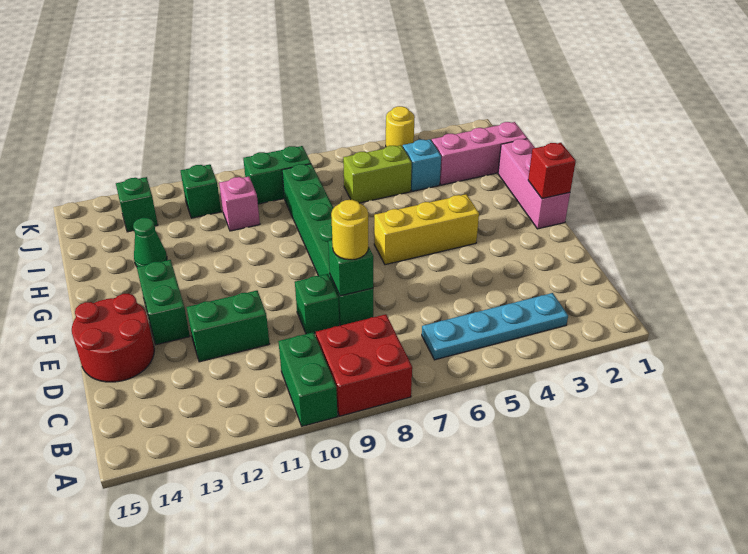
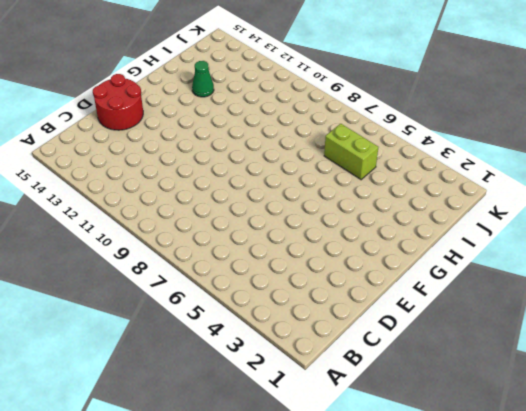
none -> red brick A8:B9 level 1
none -> green brick A10:B10 level 1
none -> cyan plate B3:B6 level 1

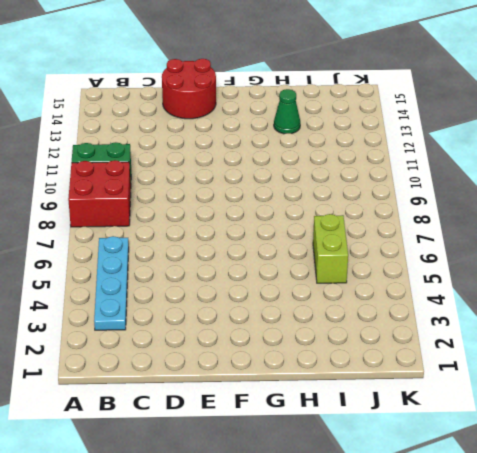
none -> green brick D8:I8 level 1
none -> green brick D9 level 1
none -> green brick D11:D12 level 1

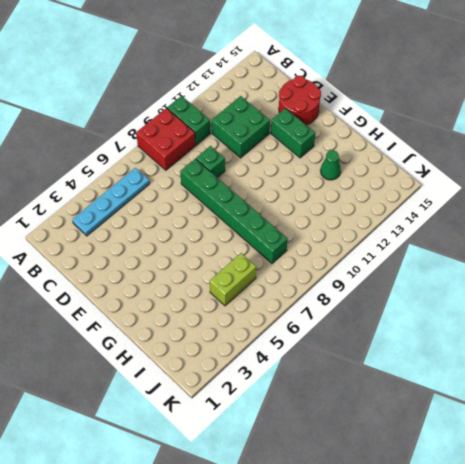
green brick C11:D12 level 1 -> green brick D11:D12 level 1
none -> pink brick F1:H1 level 1
none -> yellow brick F4:F6 level 1
none -> pink brick I1:I3 level 1

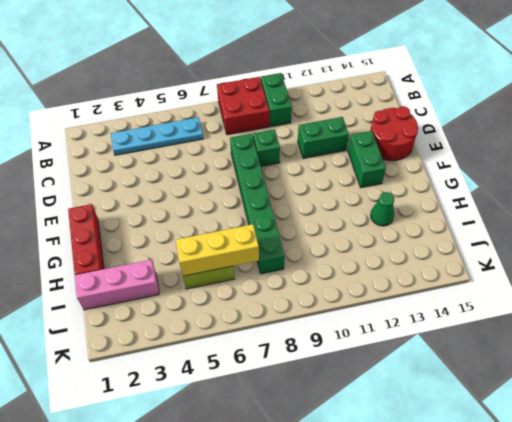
red brick F1:H1 level 1 -> pink brick F1:H1 level 1
yellow brick I5:I7 level 2 -> yellow brick F4:F6 level 1
none -> cyan brick I4 level 1
none -> pink brick I10 level 1
none -> green brick J8:J9 level 1

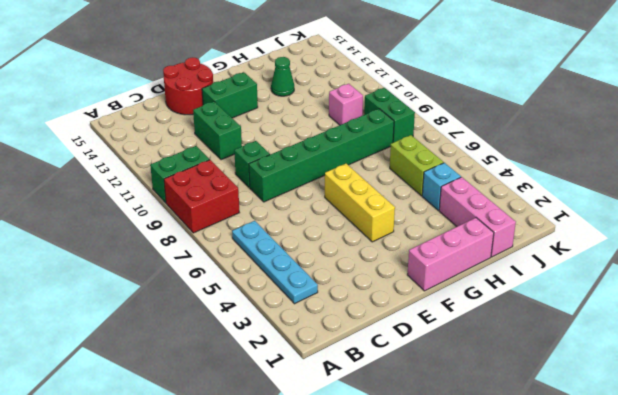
none -> green brick J11 level 1
none -> green brick J13 level 1
none -> yellow round brick K4 level 1

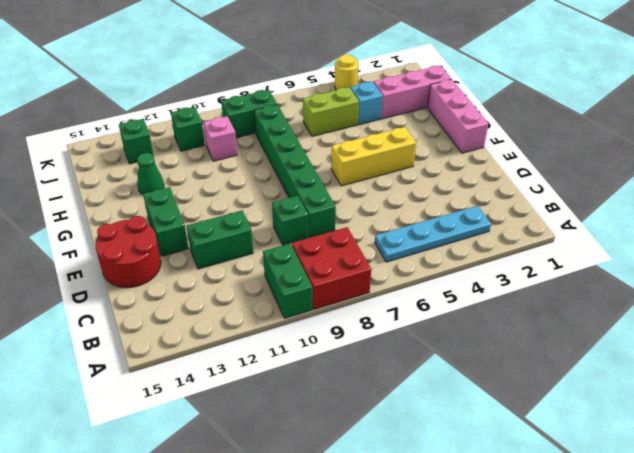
none -> green brick D8 level 2
none -> red brick F1 level 2
none -> yellow round brick D8 level 3

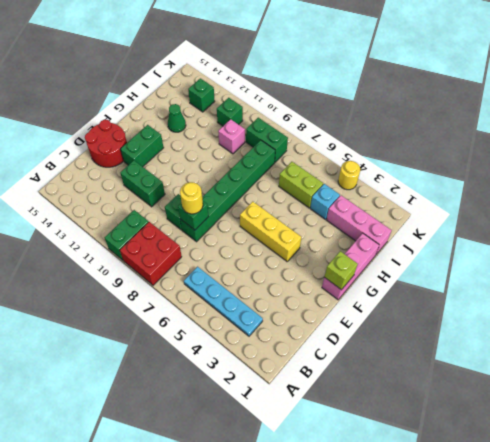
lime brick F1 level 2 -> red brick F1 level 2

